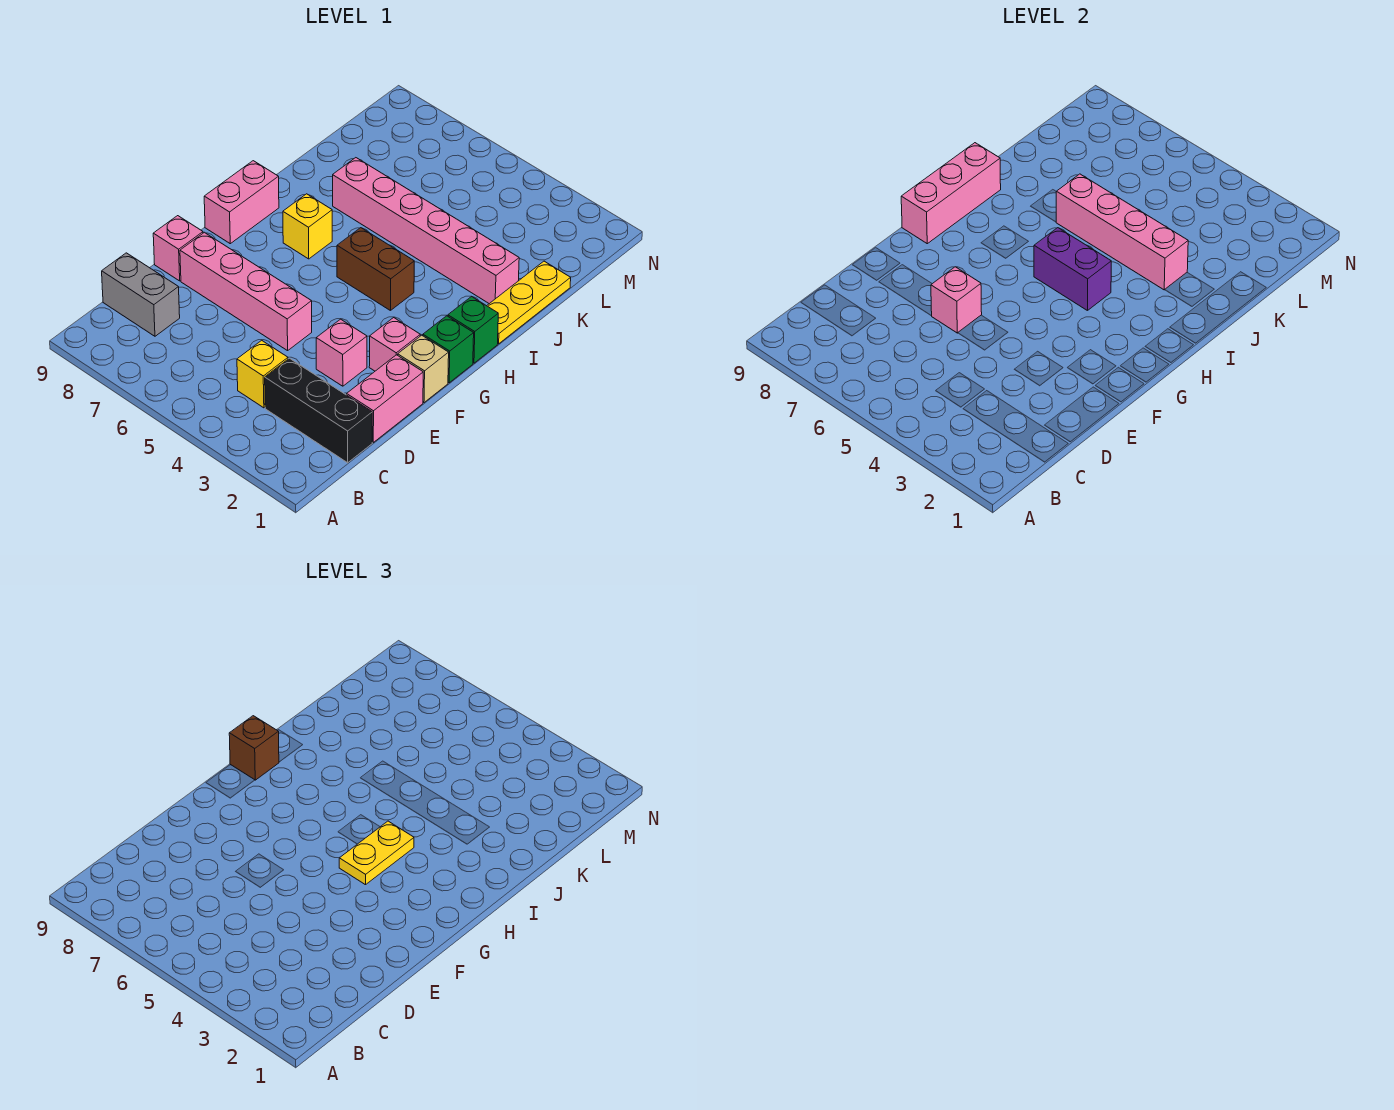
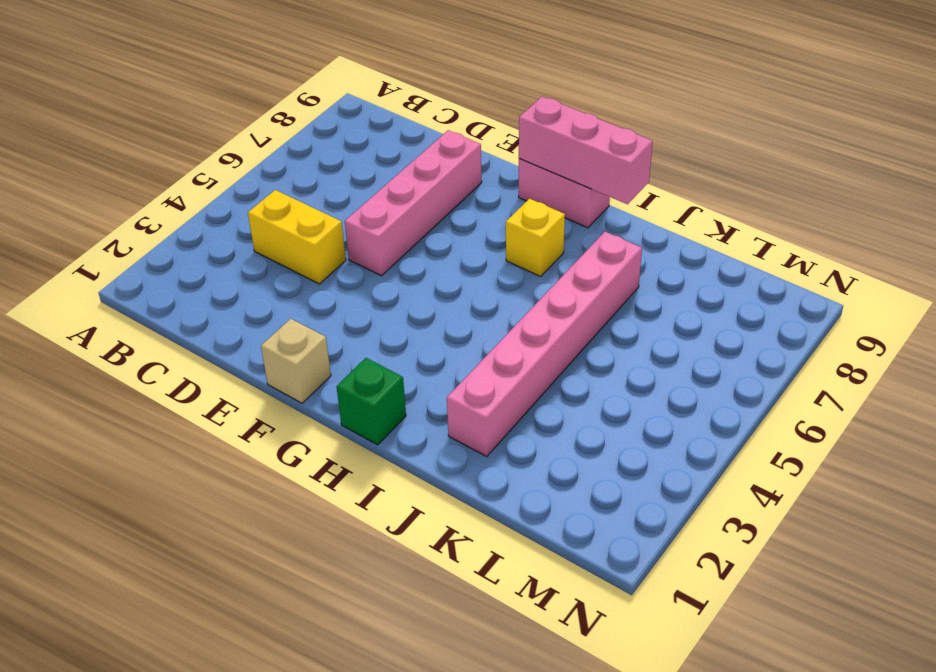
yellow brick C4:D4 level 1 -> yellow brick C4 level 1
none -> black brick C1:C3 level 1
none -> grey brick C8:C9 level 1
none -> pink brick D1:E1 level 1

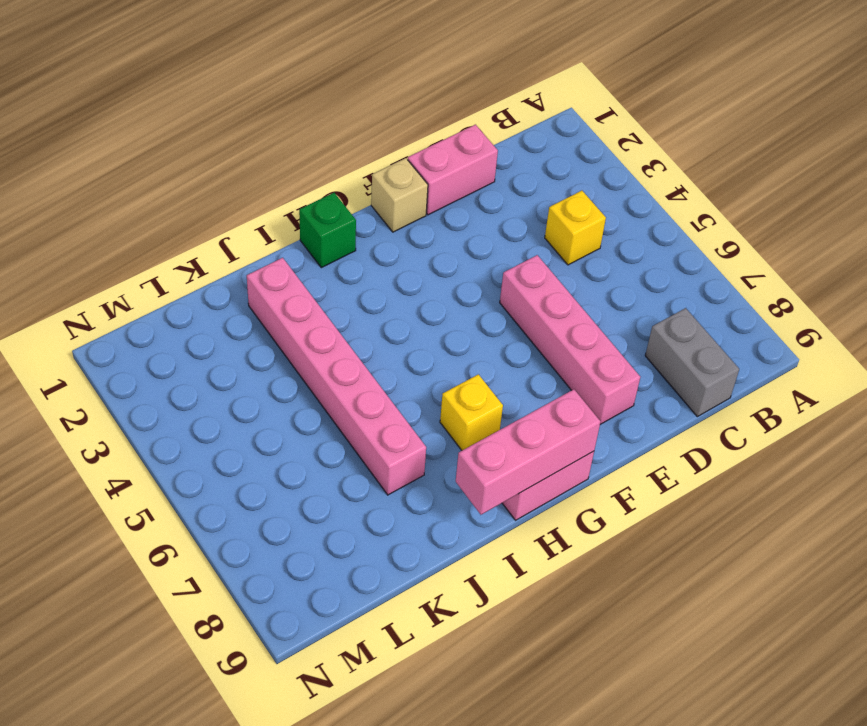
none -> black brick C1:C3 level 1
none -> pink brick E3 level 1
none -> pink brick E9 level 1

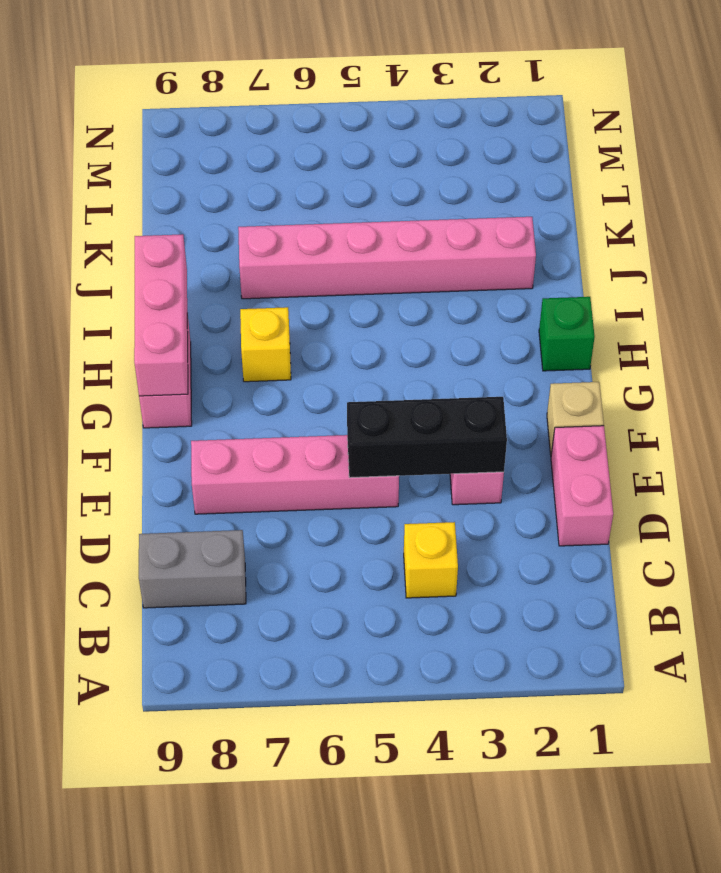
black brick E3:E5 level 2 -> black brick C1:C3 level 1
none -> pink brick E9 level 1
none -> pink brick F2 level 1
none -> green brick G1 level 1

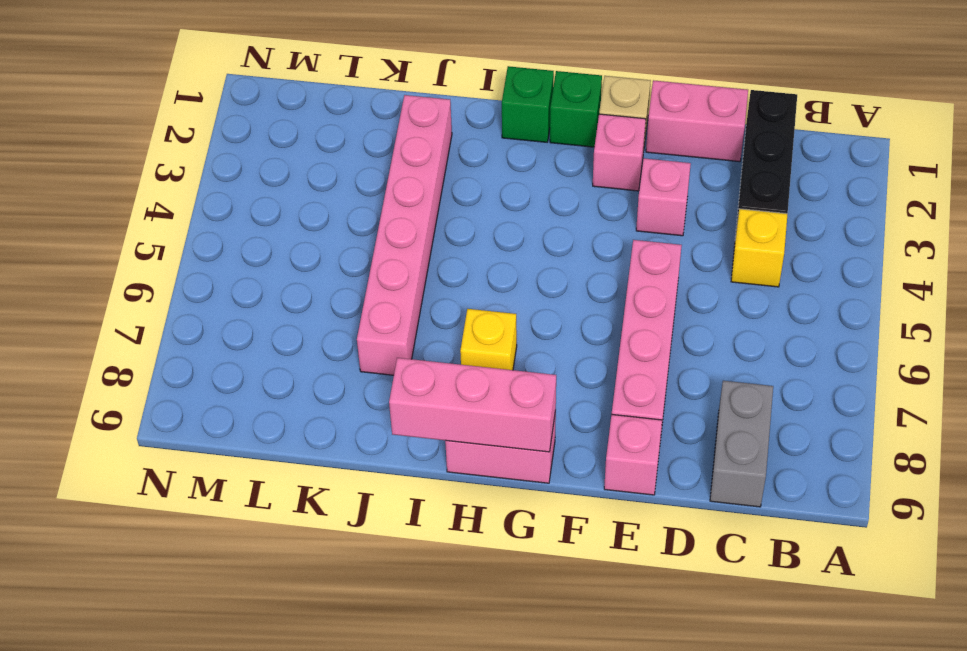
none -> brown brick H4:H5 level 1
none -> yellow plate I1:K1 level 1
none -> pink brick E6 level 2

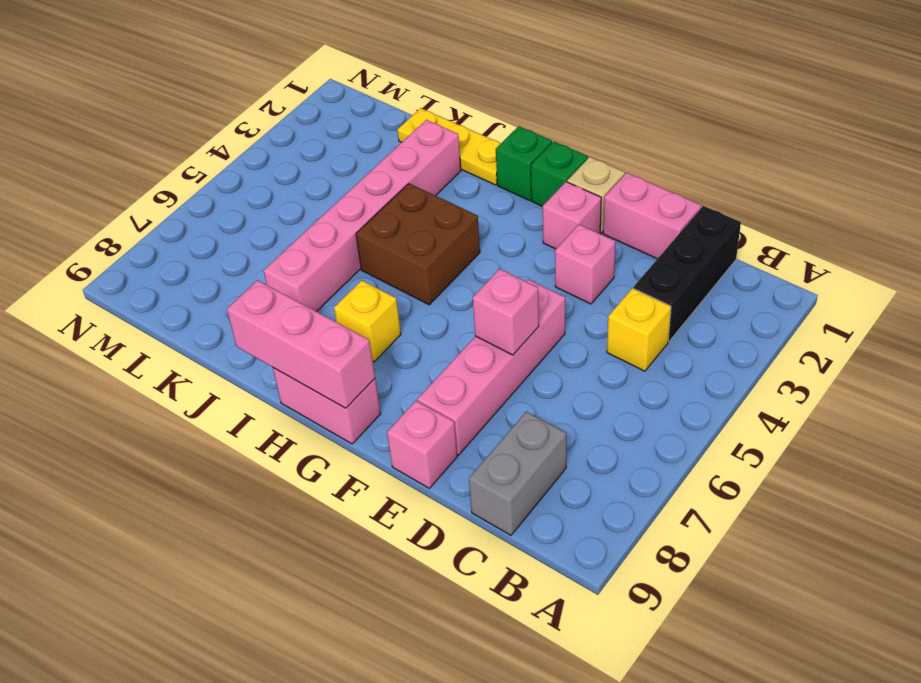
brown brick H4:I5 level 1 -> brown brick H4:H5 level 1
none -> purple brick H4:H5 level 2
none -> pink brick J3:J6 level 2
none -> yellow plate G4:H4 level 3

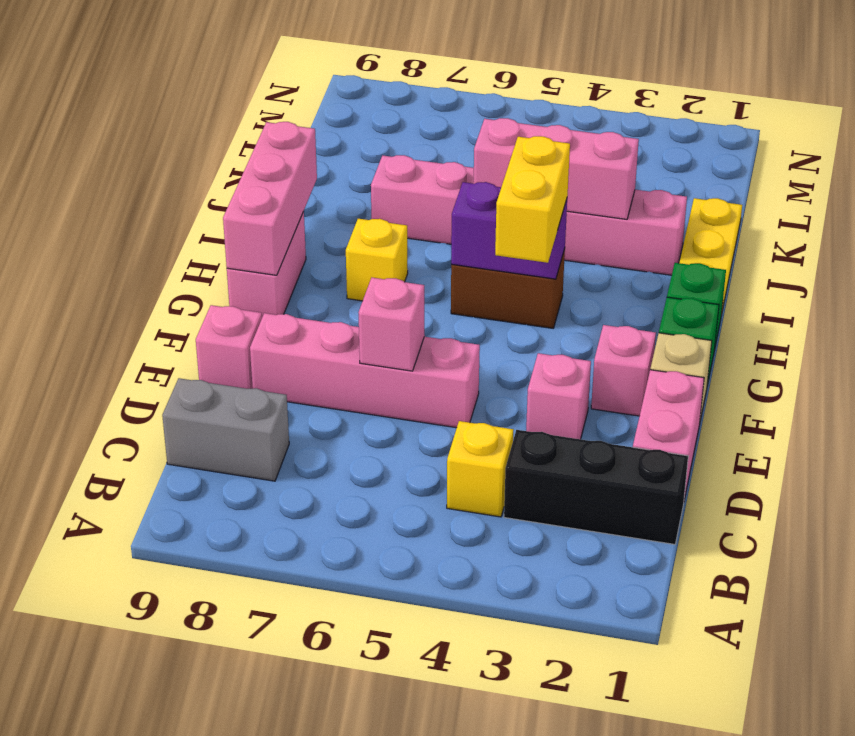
yellow brick G4:H4 level 3 -> yellow plate G4:H4 level 3
pink brick J3:J5 level 2 -> pink brick J3:J6 level 2
none -> brown brick H9 level 3

